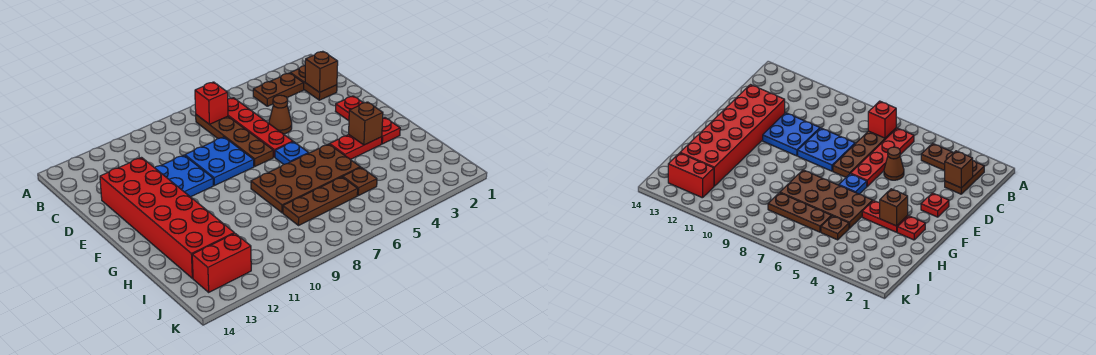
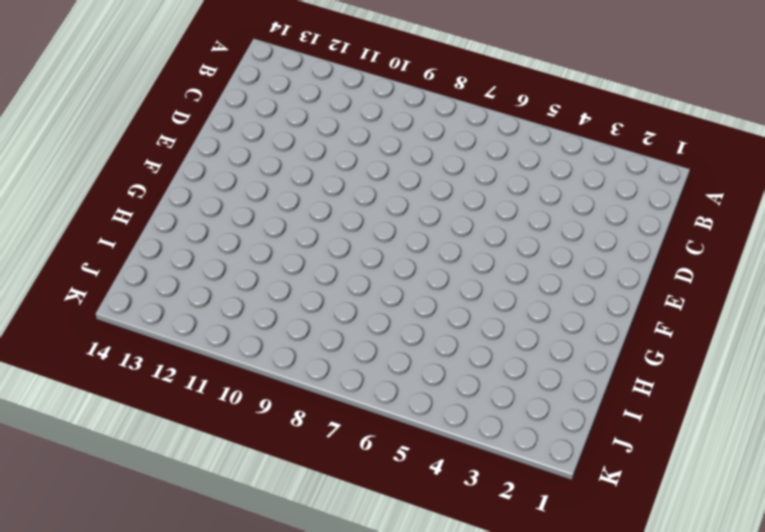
none -> brown plate B2:C2 level 1
none -> brown plate B3:B4 level 1
none -> red plate B6:E6 level 1

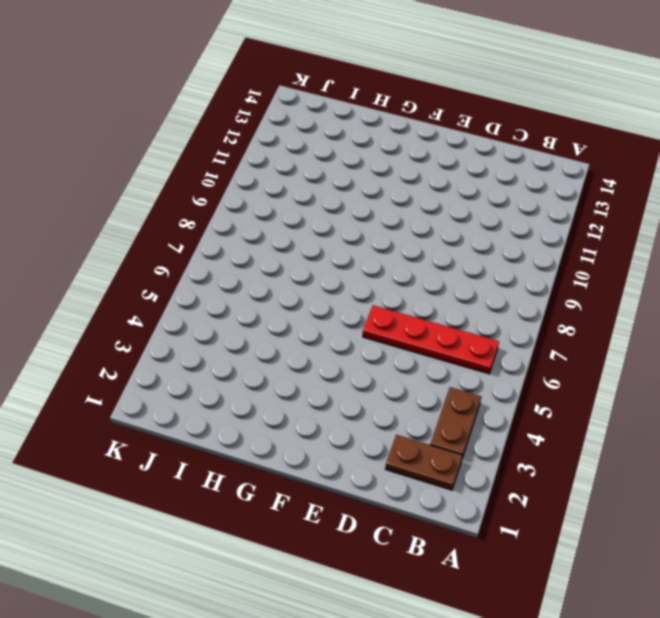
none -> brown plate B7:E7 level 1
none -> brown cone D5 level 1
none -> blue plate D8:E9 level 1

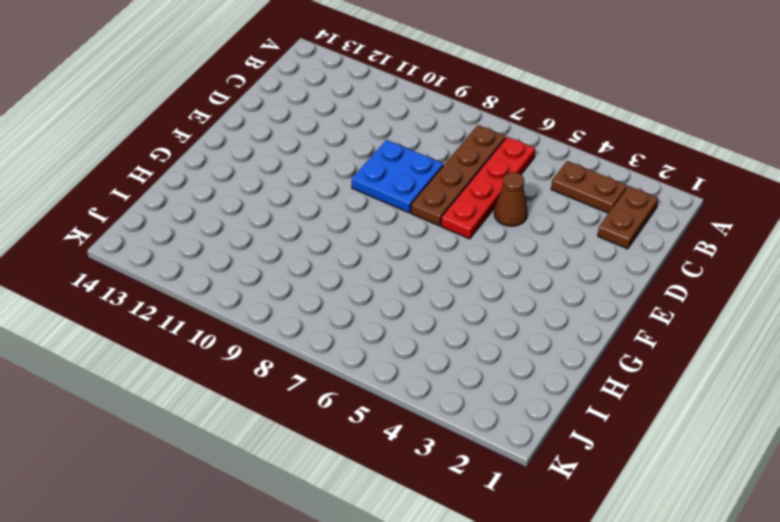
none -> blue plate D10:E11 level 1
none -> red brick D12:I13 level 1
none -> red plate E2 level 1

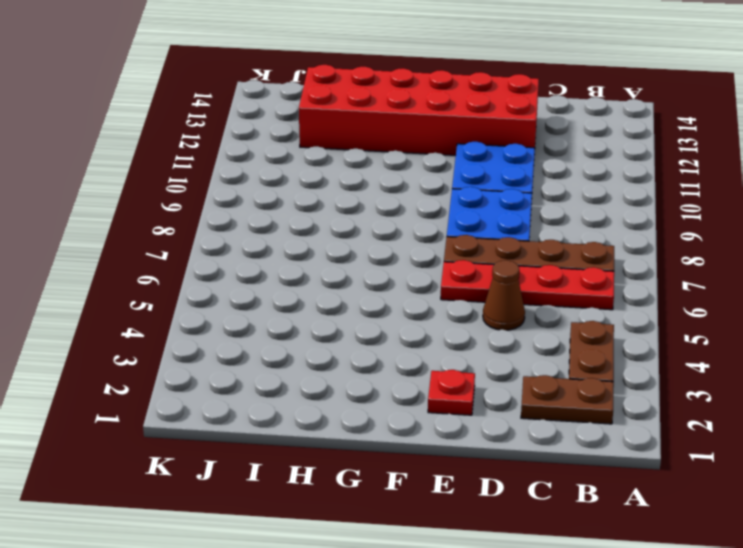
none -> blue plate F6 level 1
none -> red plate G2 level 1
none -> red plate G3:G4 level 1

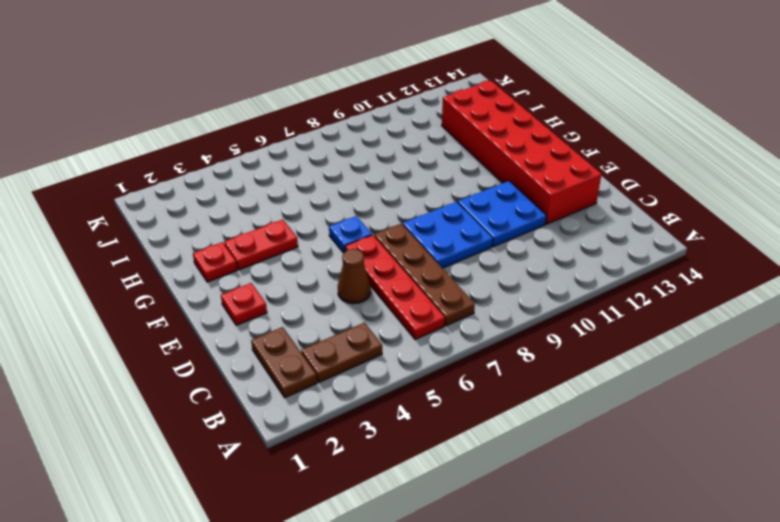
none -> brown plate G5:H8 level 1
none -> brown plate I5 level 1
none -> brown plate I6:I8 level 1

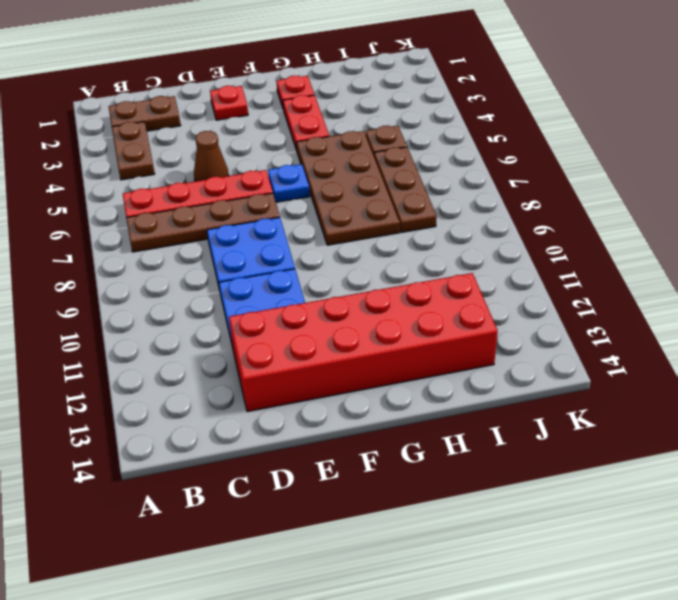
none -> red brick J12:J13 level 1
none -> red brick B7 level 2
none -> brown brick C2 level 2

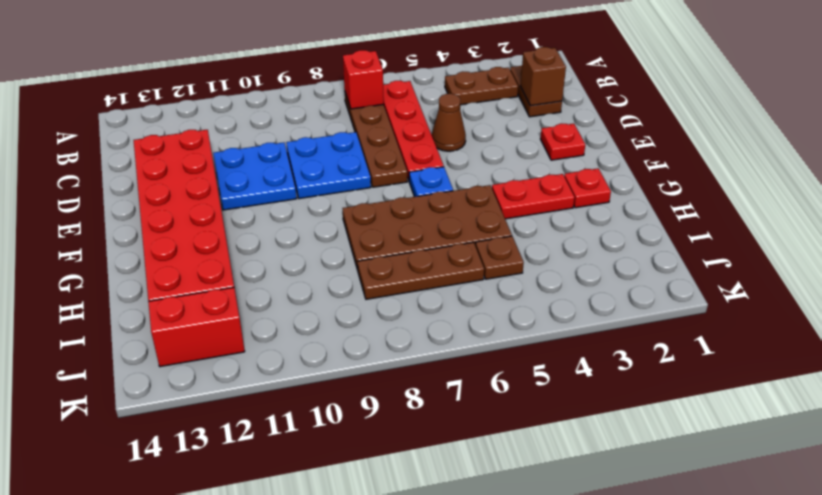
none -> brown brick G3 level 2

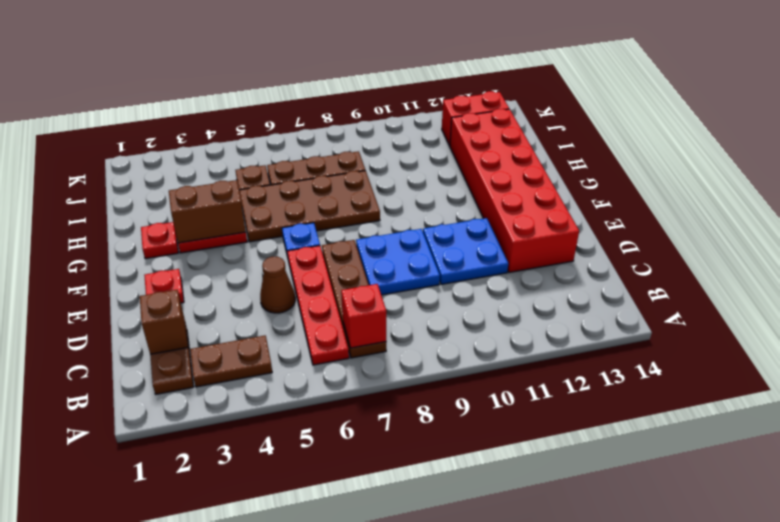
brown brick G3:G4 level 2 -> brown brick G3 level 2

